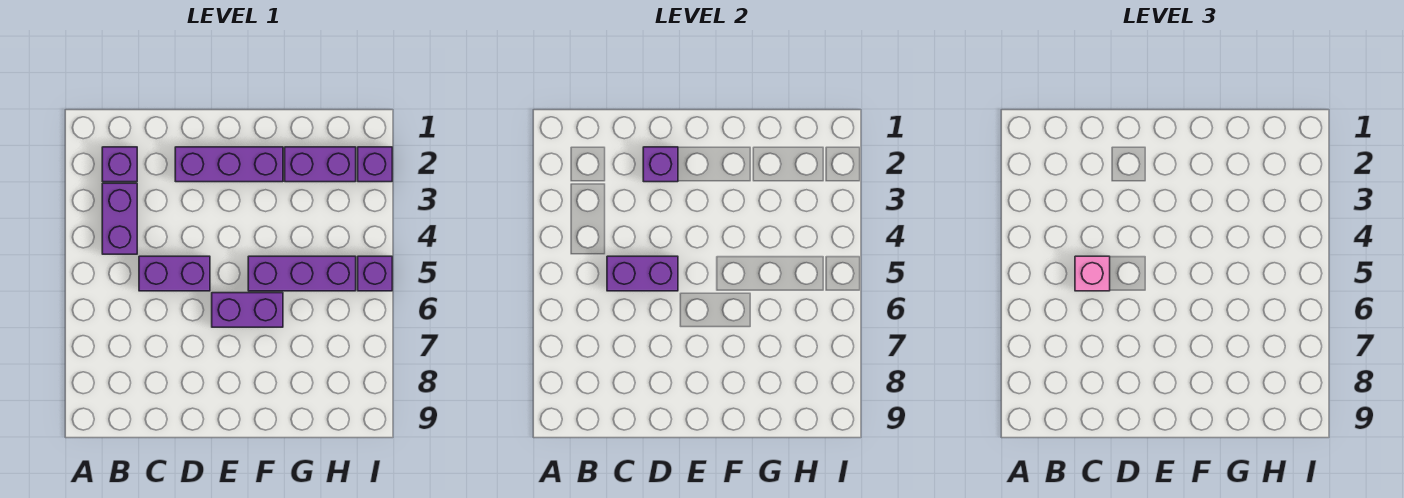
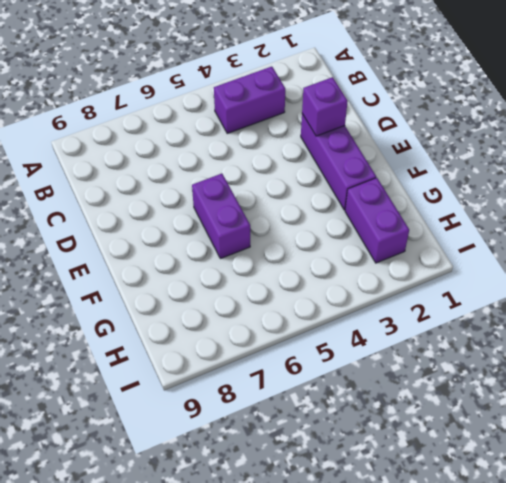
none -> purple brick B2 level 1
none -> purple brick C5:D5 level 1
none -> purple brick F5:H5 level 1

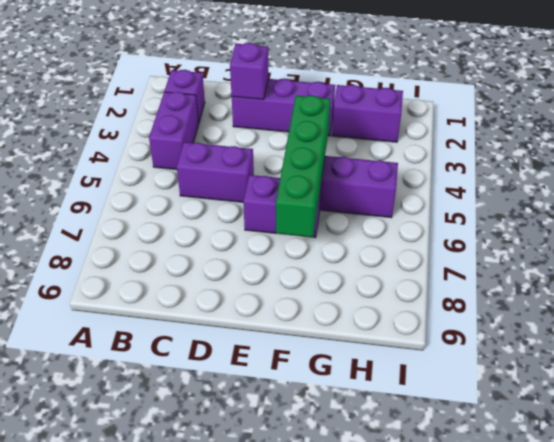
green brick F4:F7 level 2 -> none
none -> purple brick I2 level 1
none -> purple brick I5 level 1
none -> purple brick C5:D5 level 2

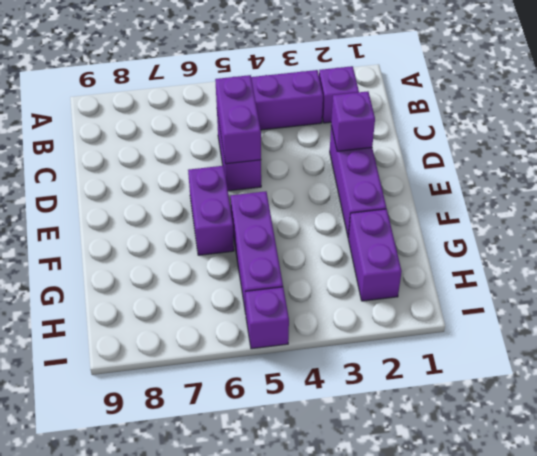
none -> purple brick I2 level 1
none -> pink brick C5 level 3

